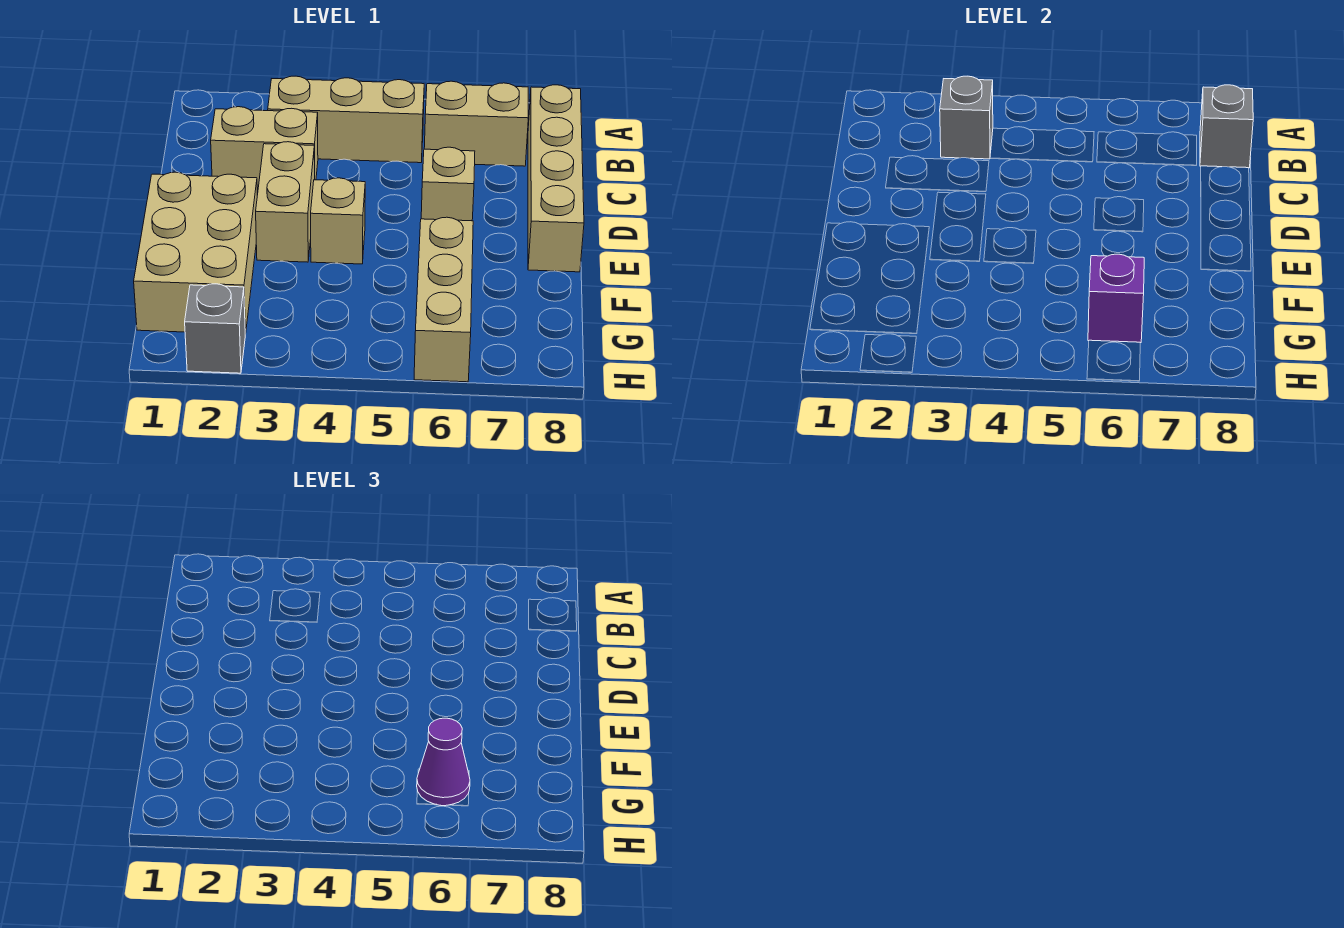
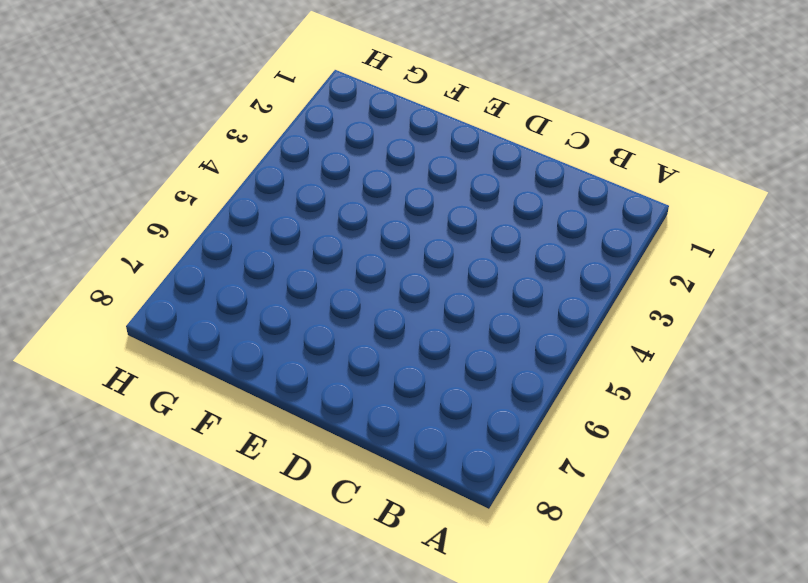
none -> tan brick B3:B5 level 1
none -> tan brick B6:B7 level 1
none -> tan brick B8:E8 level 1

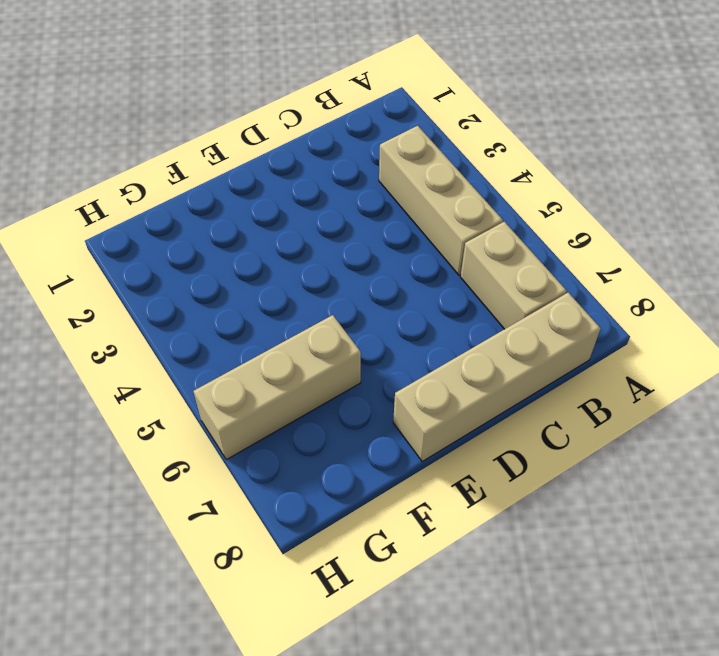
none -> tan brick C2:C3 level 1
none -> tan brick D3:E3 level 1
none -> tan brick D6 level 1

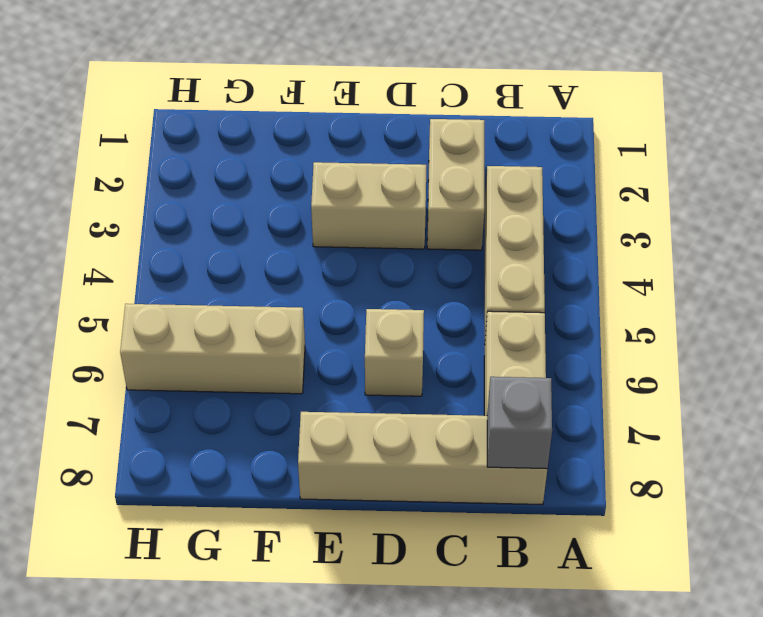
none -> tan brick E1:G2 level 1
none -> tan brick E4 level 1
none -> grey brick H2 level 1

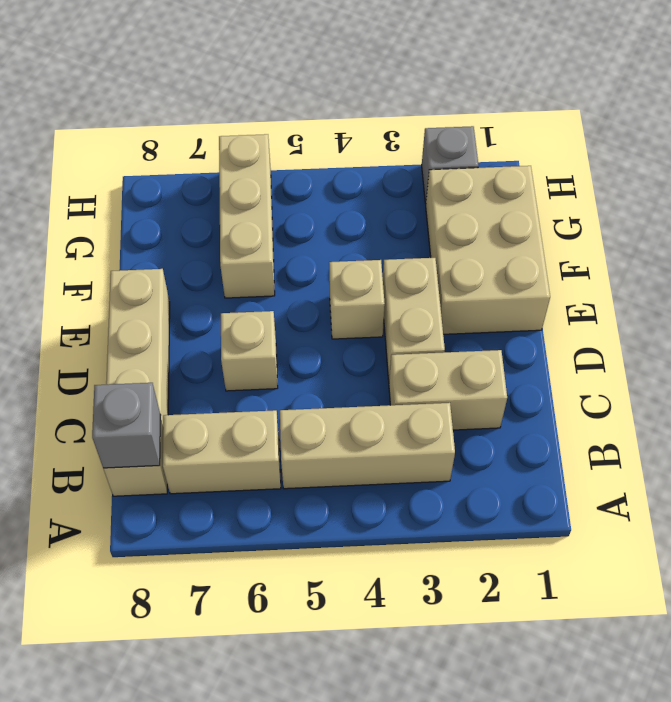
none -> grey brick B3 level 2
none -> purple brick G6 level 2
none -> purple cone G6 level 3

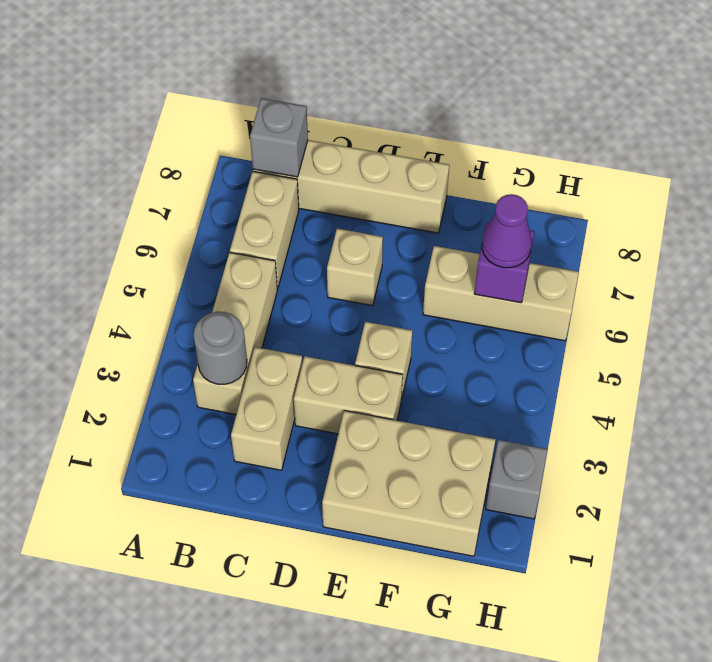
grey round brick B3 level 2 -> grey brick B3 level 2

